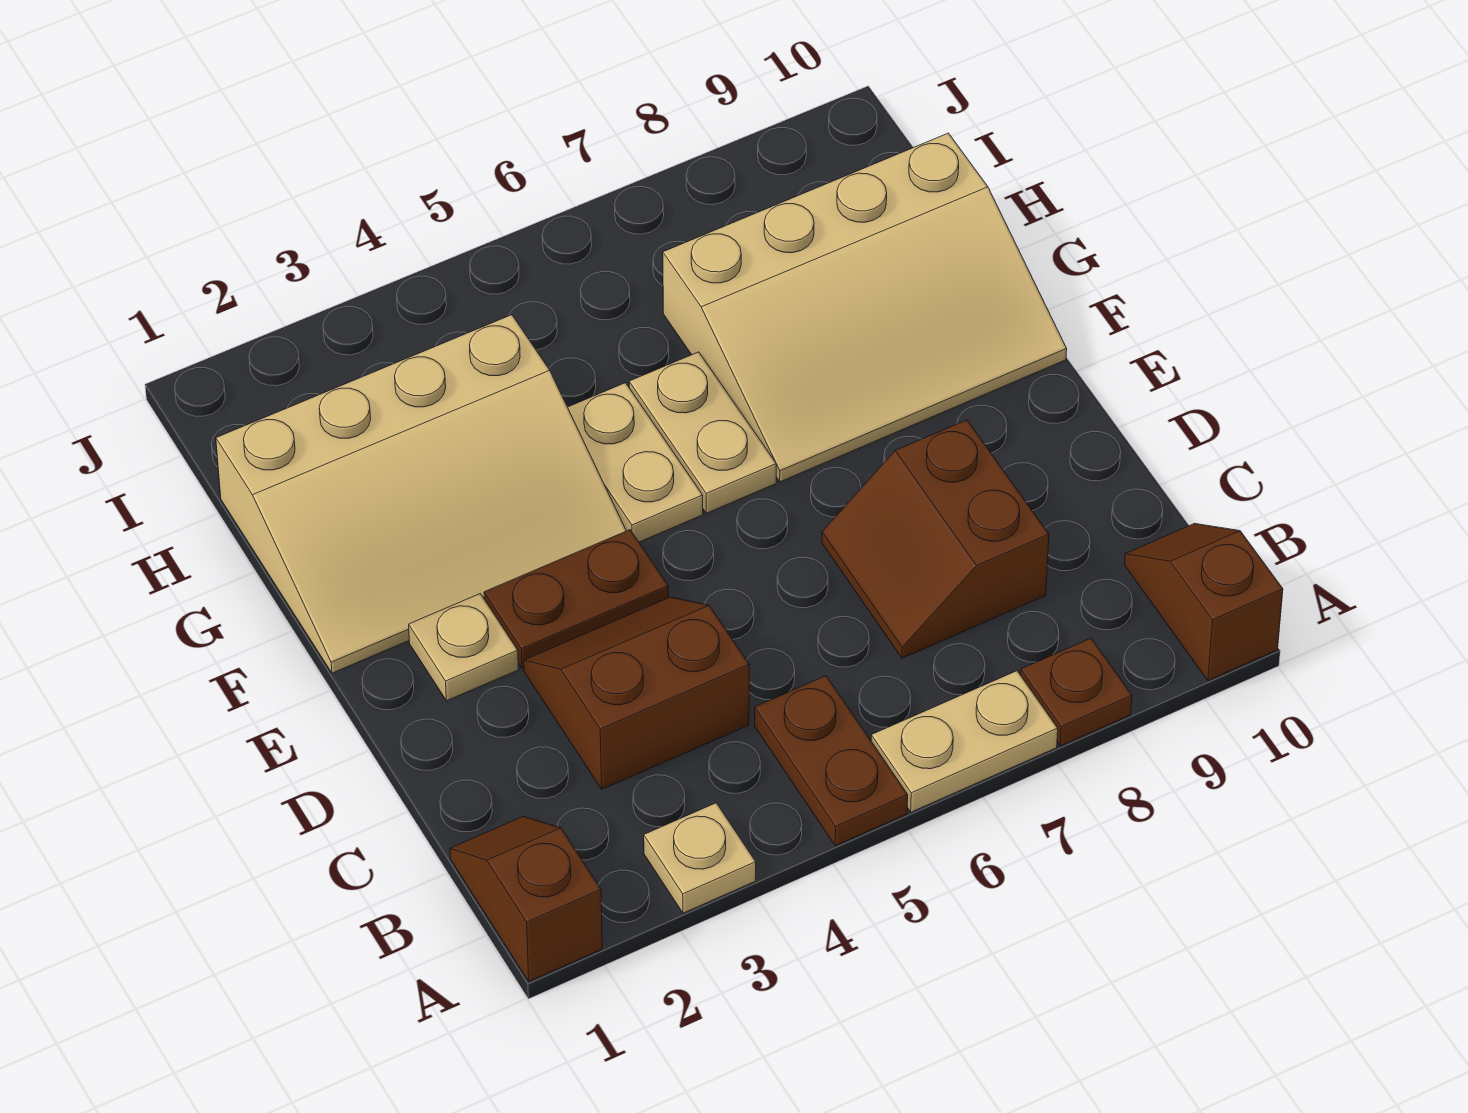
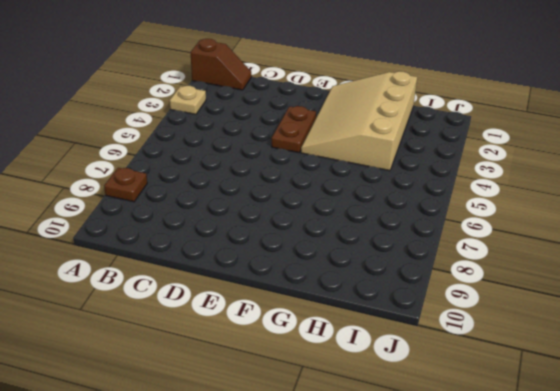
none -> brown plate A5:B5 level 1
none -> tan plate A6:A7 level 1
none -> brown slope A10:B10 level 1 top A

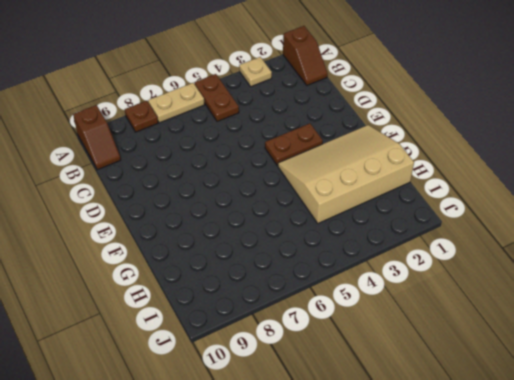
none -> brown slope C3:D4 level 1 top C
none -> brown slope C7:D8 level 1 top 8
none -> tan plate E2 level 1

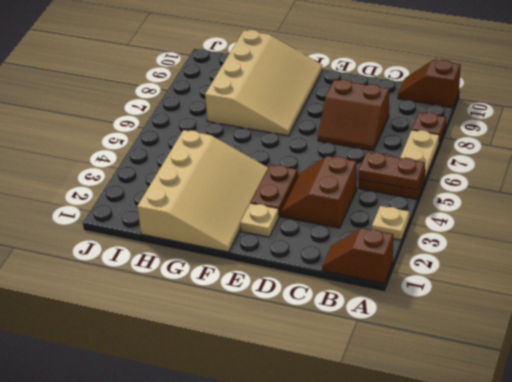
brown plate A5:B5 level 2 -> none
none -> tan plate F5:G5 level 1
none -> tan plate F6:G6 level 1

